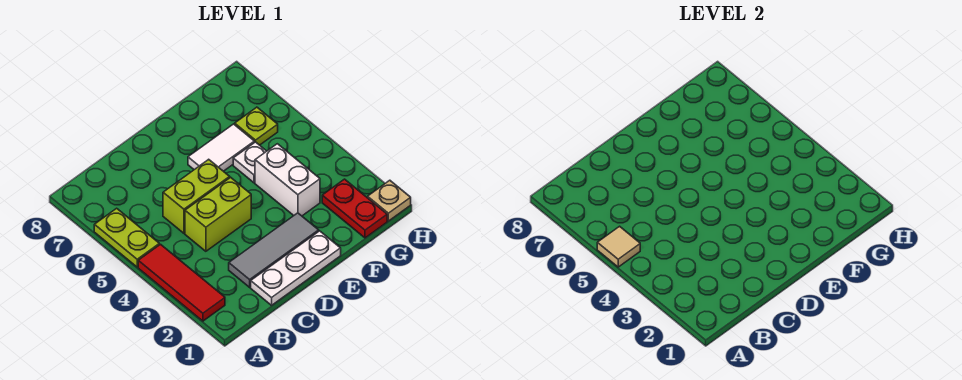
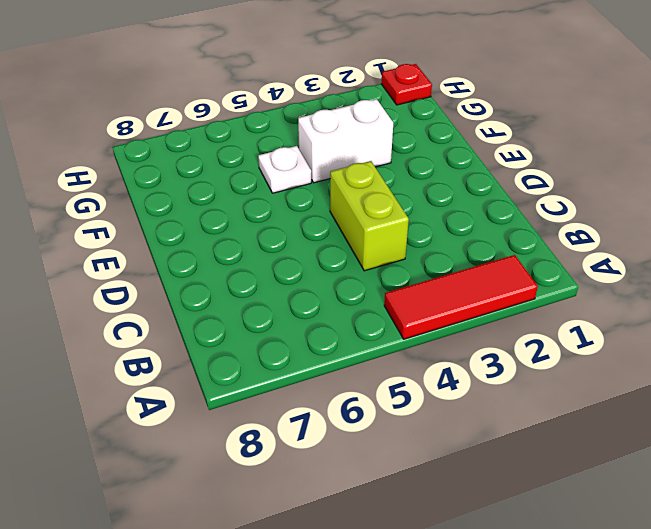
red plate H1 level 1 -> tan plate H1 level 1
none -> lime plate A5:A6 level 1
none -> white plate C1:E1 level 1
none -> grey tile C2:E2 level 1

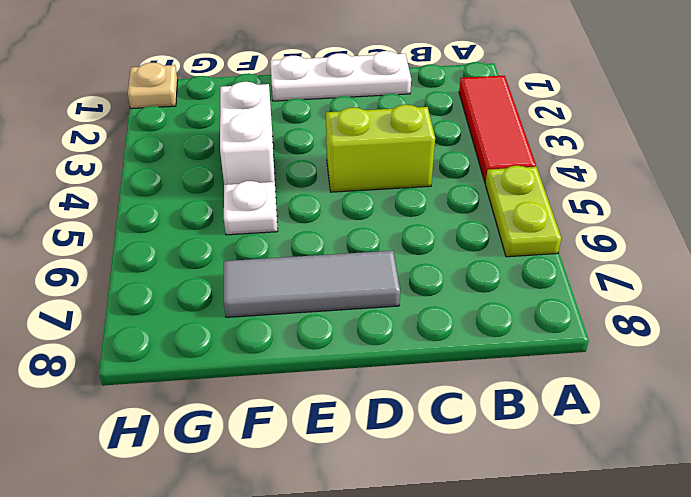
grey tile D7:F7 level 1 -> grey tile C2:E2 level 1
none -> lime brick C5:D5 level 1
none -> white tile E6:F6 level 1
none -> red plate G1:G2 level 1

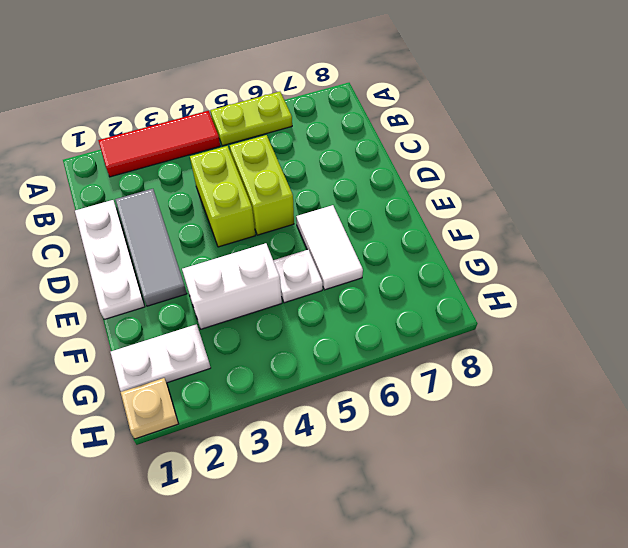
white plate G1:G2 level 1 -> red plate G1:G2 level 1
none -> lime plate G6 level 1
none -> tan tile A5 level 2

